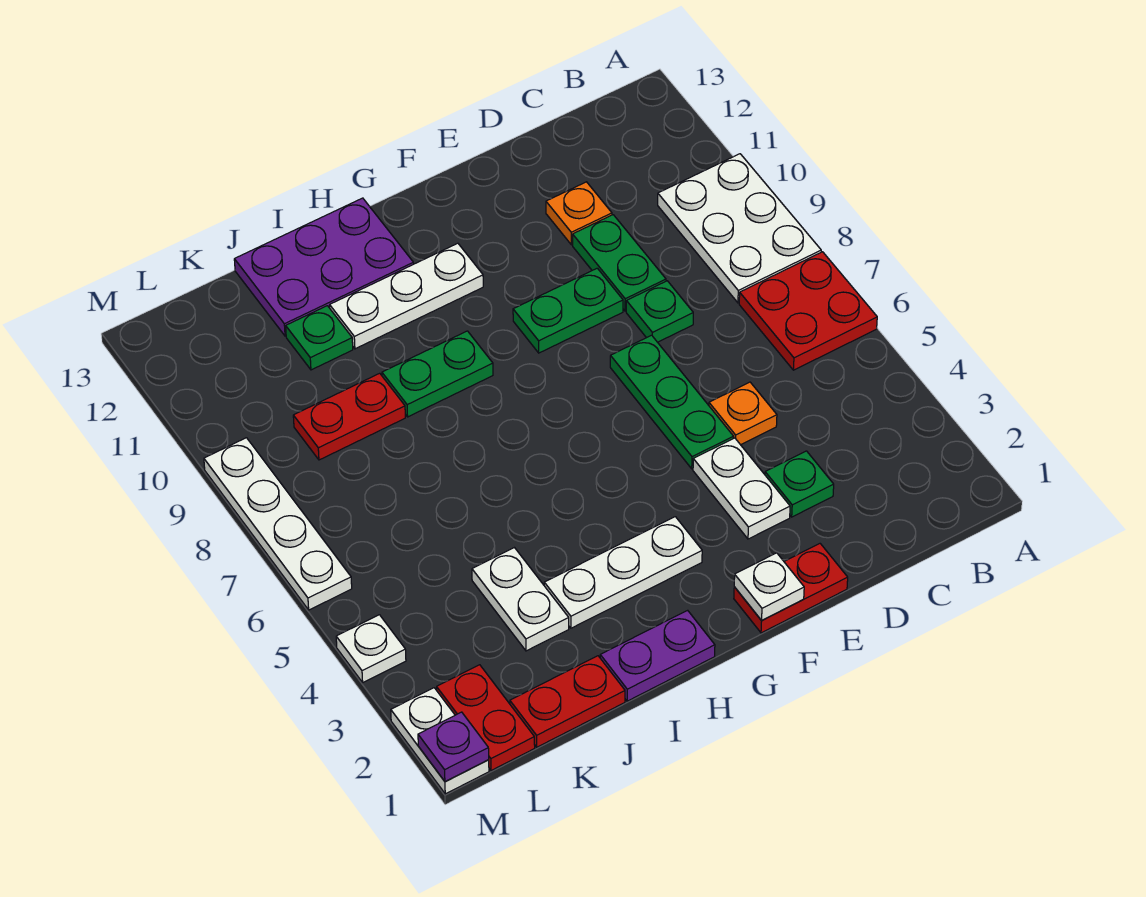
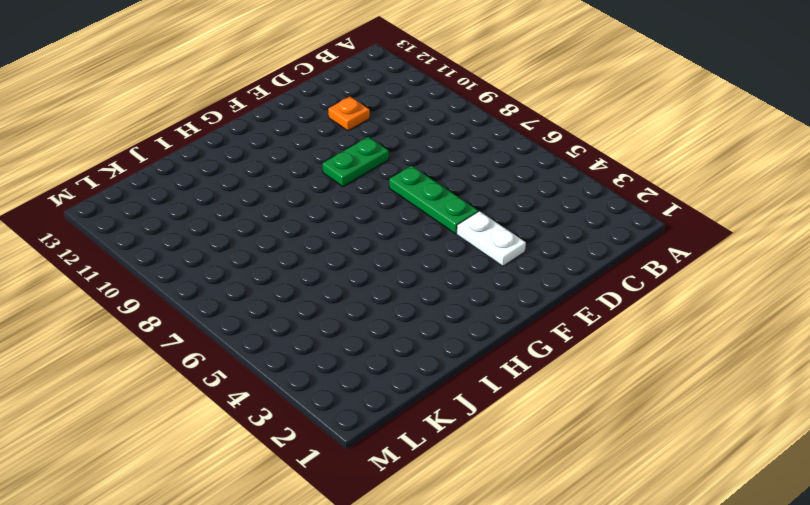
none -> red plate A6:B7 level 1
none -> white plate A8:B10 level 1
none -> green plate D3 level 1

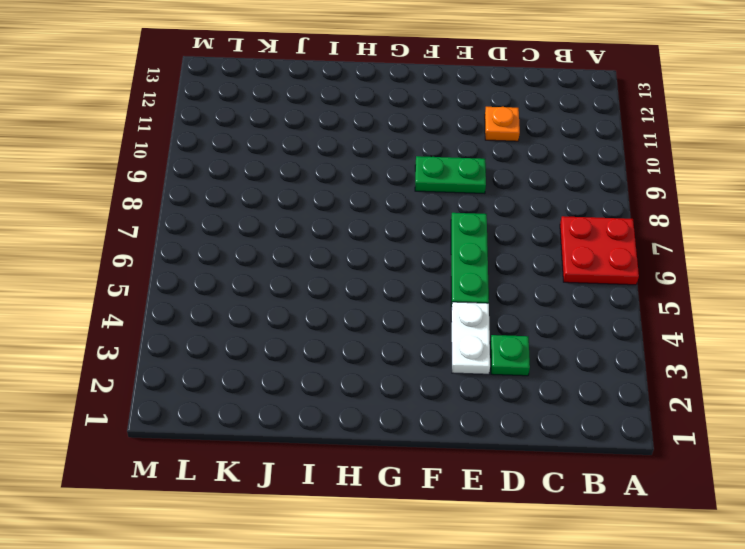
none -> white plate A8:B10 level 1
none -> orange plate D5 level 1
none -> green plate D8 level 1

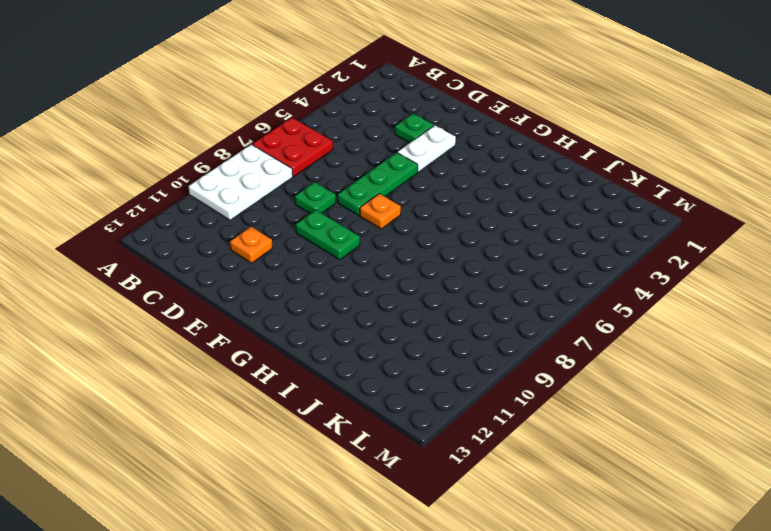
orange plate F7 level 1 -> orange plate D5 level 1
none -> green plate D9:D10 level 1
none -> red plate E1:F1 level 1
none -> white plate G3:I3 level 1

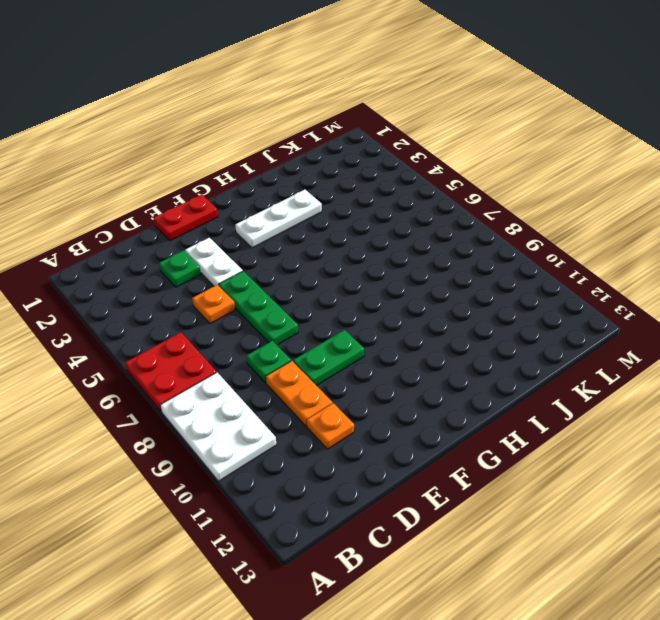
orange plate D9:D10 level 1 -> green plate D9:D10 level 1
none -> white plate G11:I11 level 1
none -> purple plate H1:I1 level 1
none -> green plate H9:I9 level 1

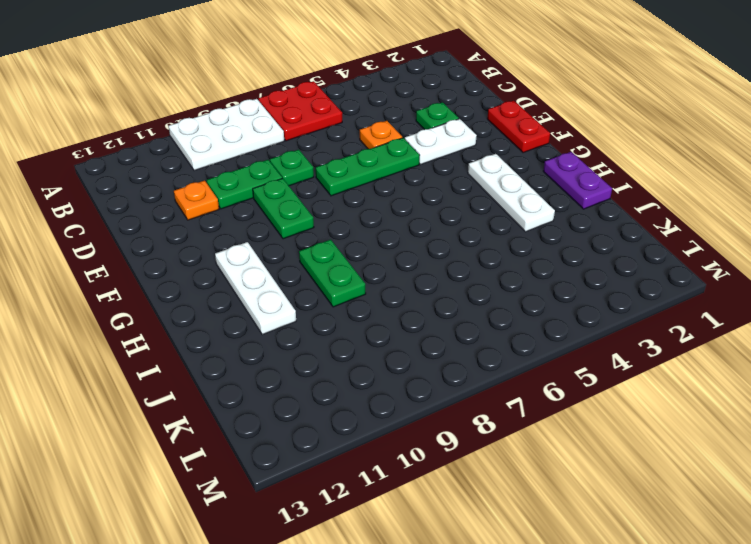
none -> purple plate H12:J13 level 1
none -> red plate J1:K1 level 1
none -> white plate J3:J4 level 1

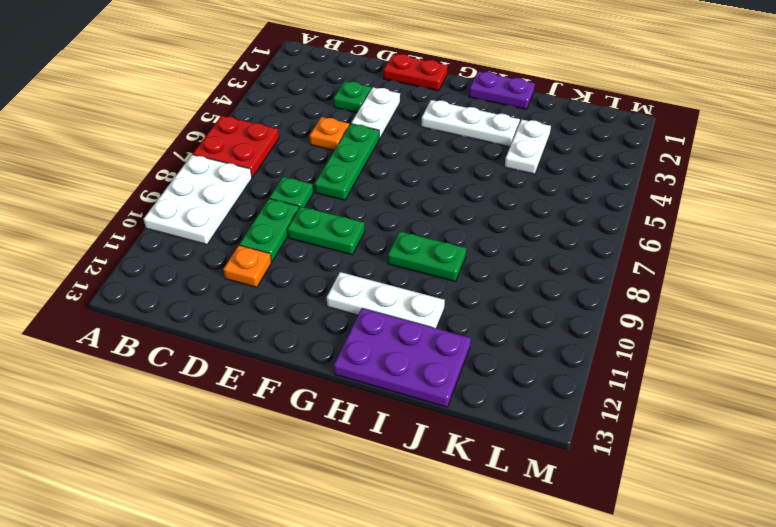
none -> red plate J1:K1 level 1
none -> red plate J9:K9 level 1
none -> green plate J11 level 1

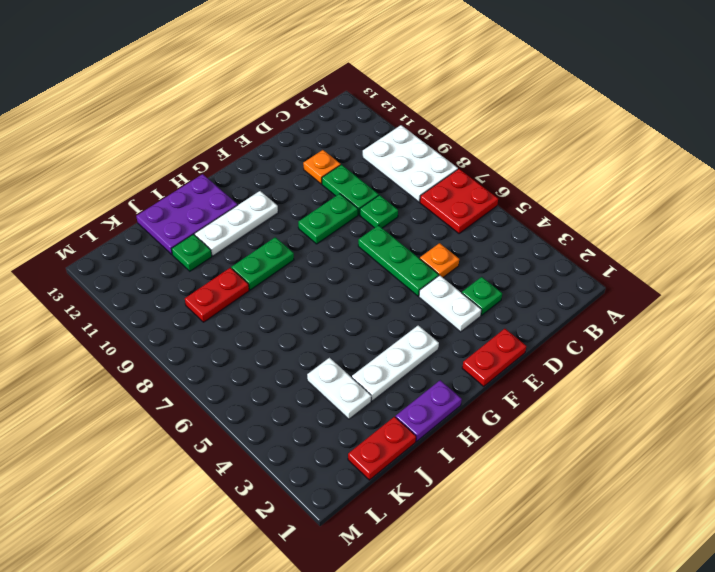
none -> red plate L1:L2 level 1
none -> white plate M1:M2 level 1
none -> white plate M4 level 1

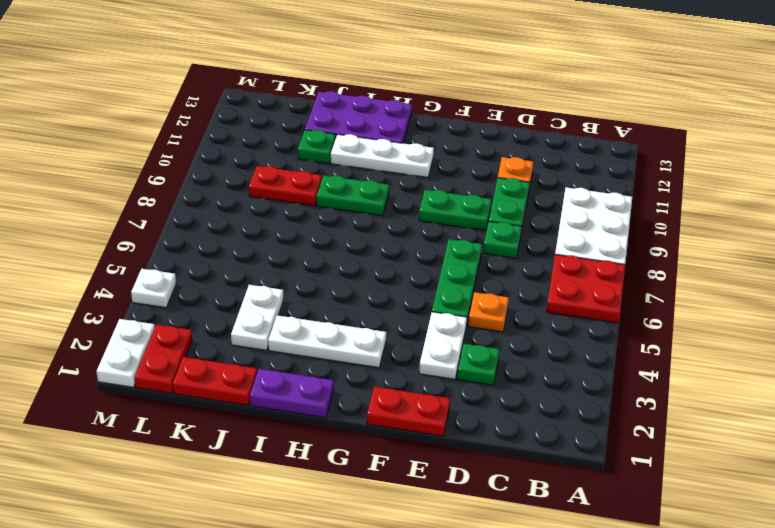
none -> white plate M6:M9 level 1
none -> white plate F1 level 2
none -> purple plate M1 level 2

